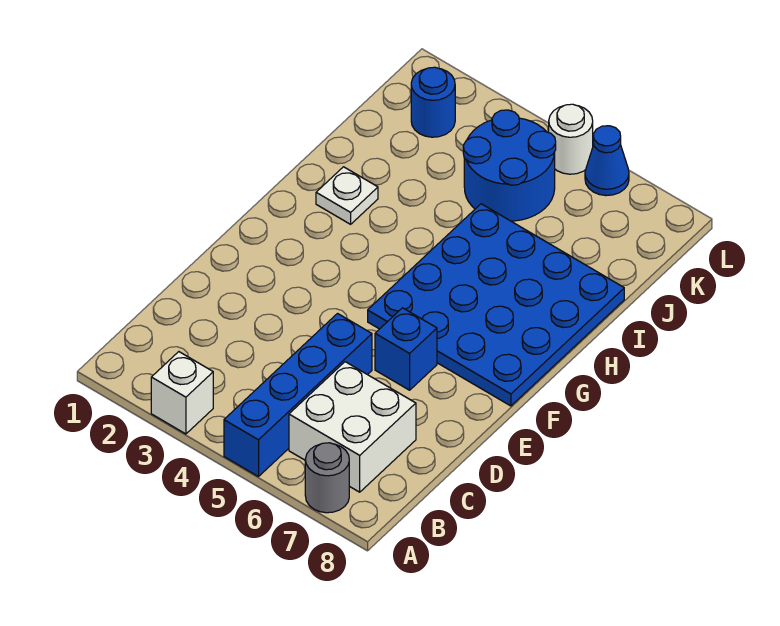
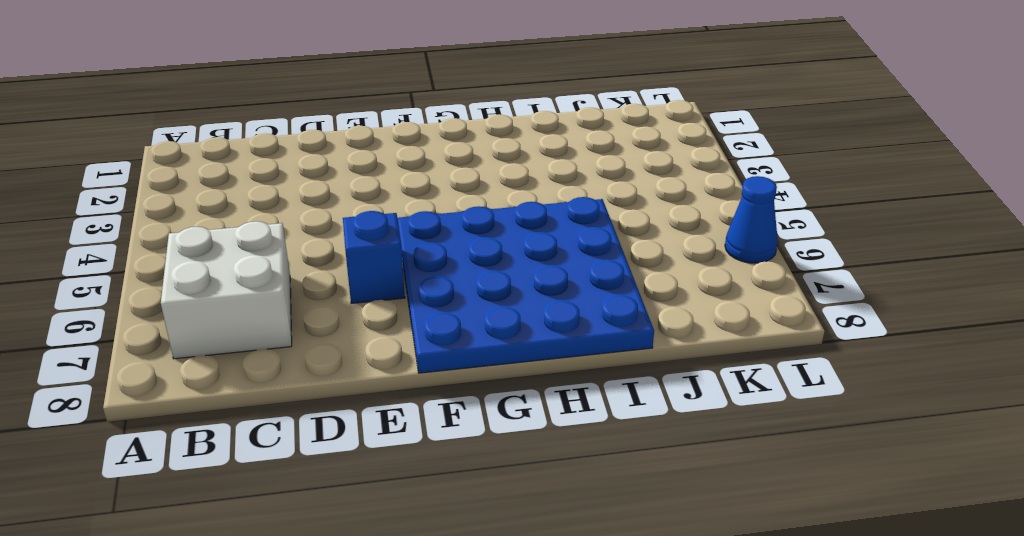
none -> white brick A3 level 1
none -> blue brick A5:D5 level 1

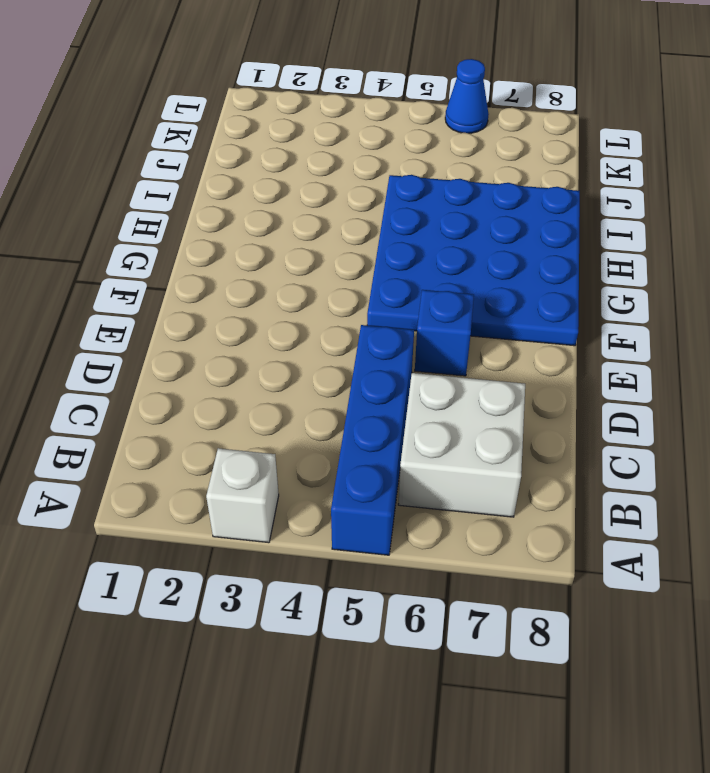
none -> grey round brick A7 level 1
none -> white plate H2 level 1

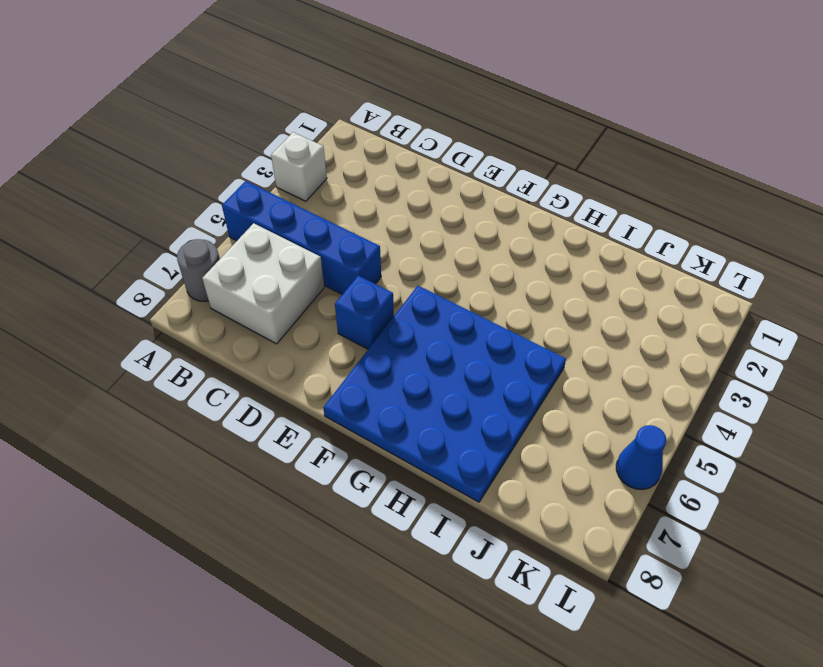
none -> white plate H2 level 1
none -> blue round brick J4:K5 level 1

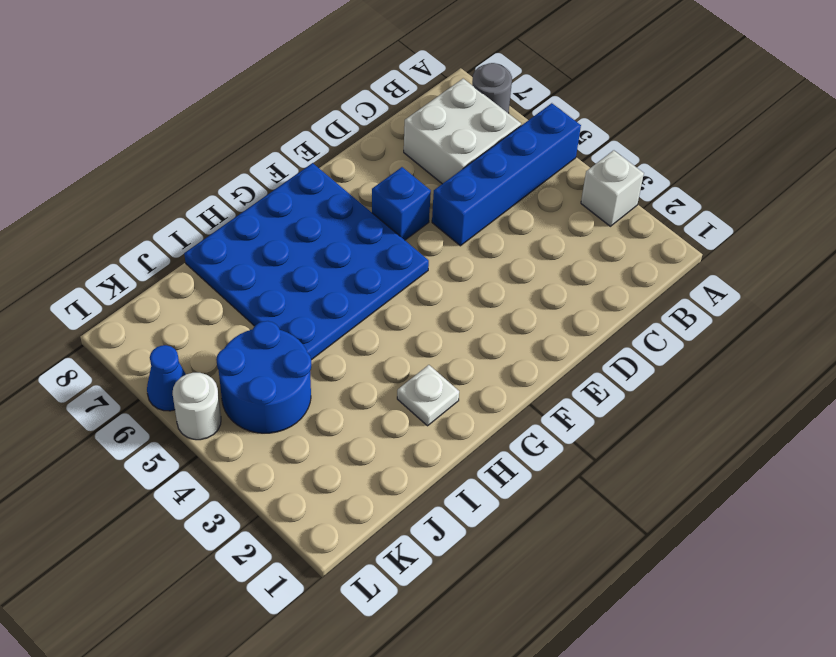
none -> blue round brick K2 level 1

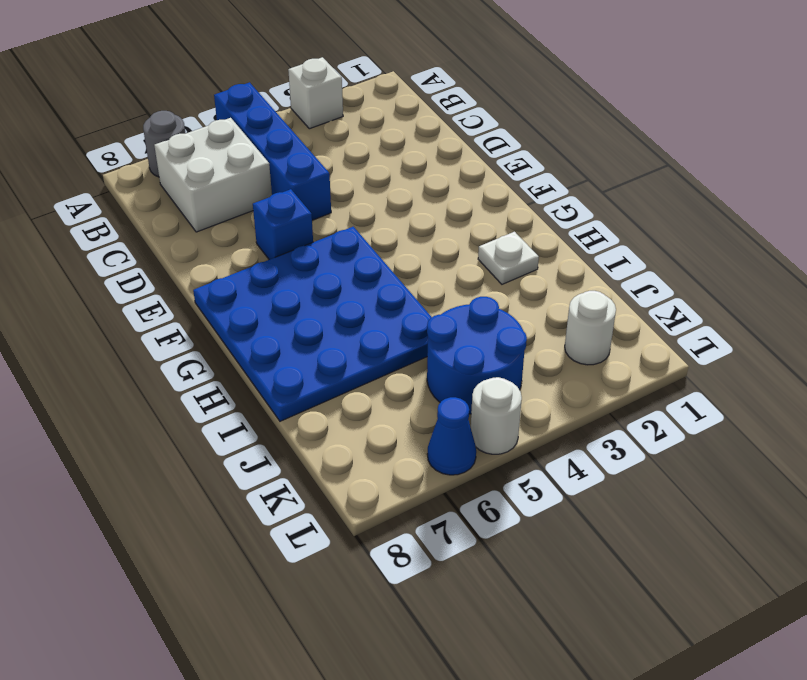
white round brick K2 level 1 -> blue round brick K2 level 1

